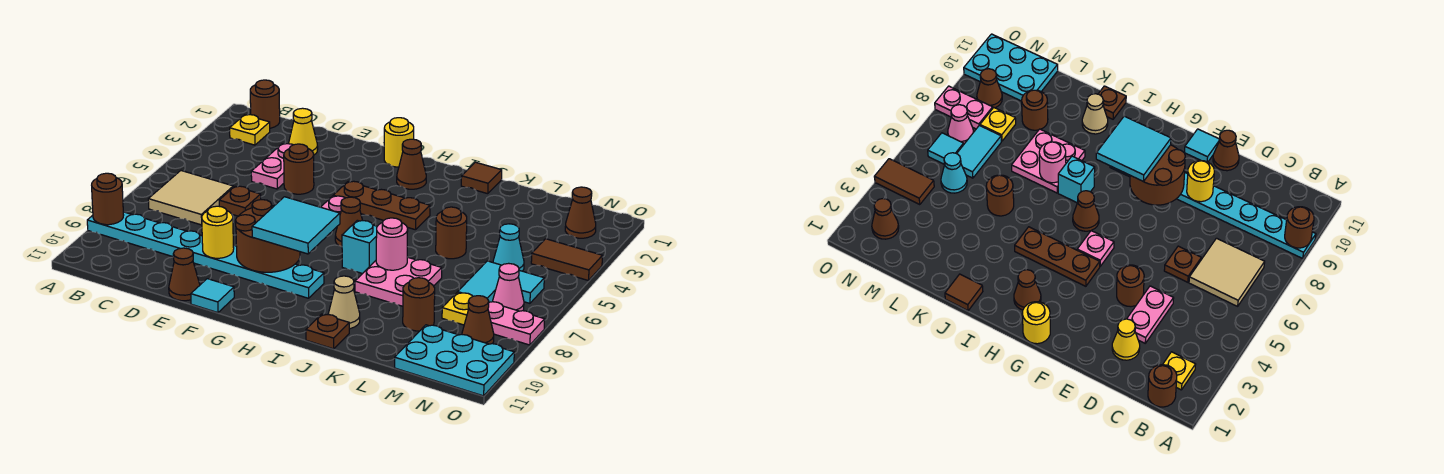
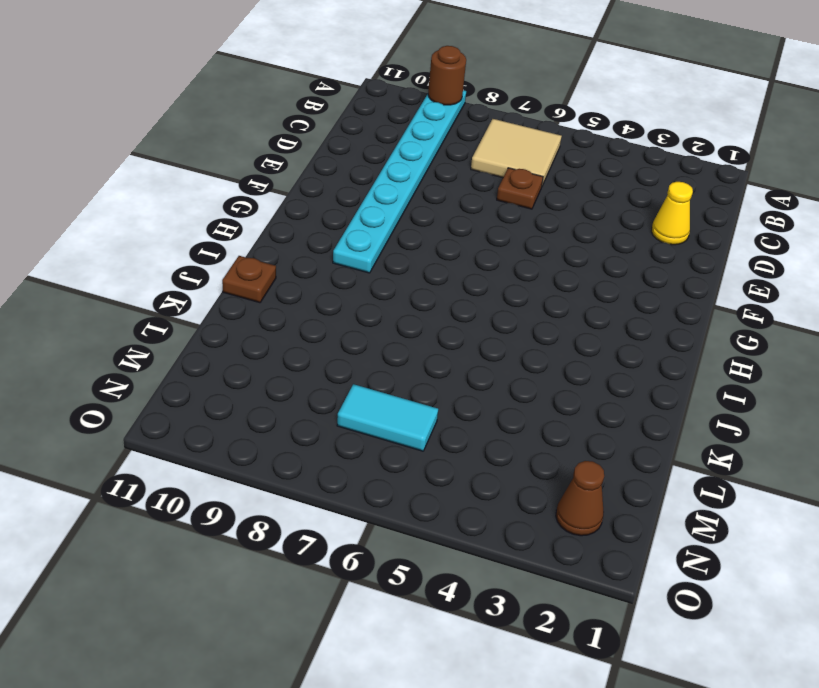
none -> brown round brick B1 level 1
none -> yellow plate B2 level 1
none -> pink plate D3:D4 level 1
none -> brown round brick E4 level 1

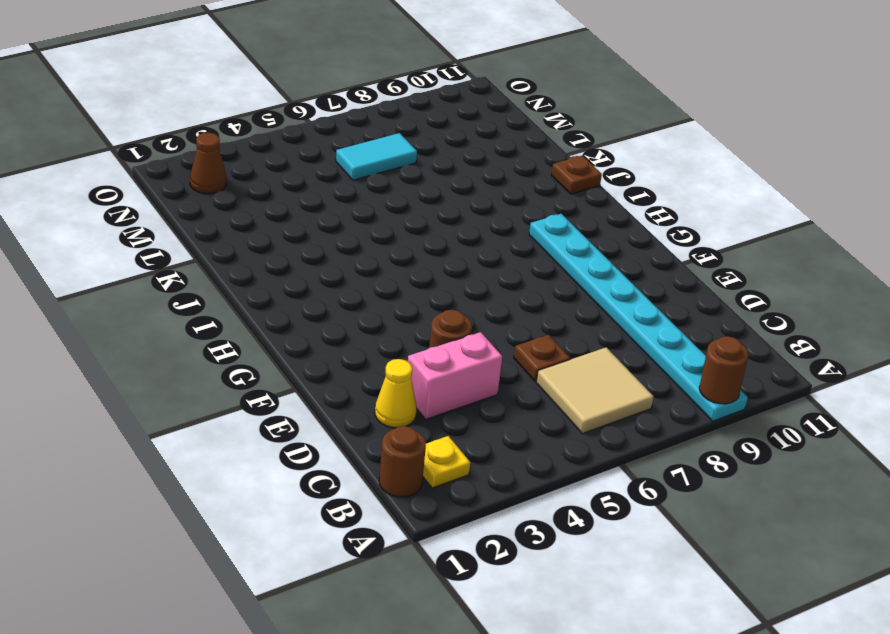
pink brick D3:D4 level 1 -> pink plate D3:D4 level 1
none -> brown cone E11 level 1
none -> cyan tile F11 level 1
none -> yellow round brick G1 level 1
none -> brown plate G4:I4 level 1

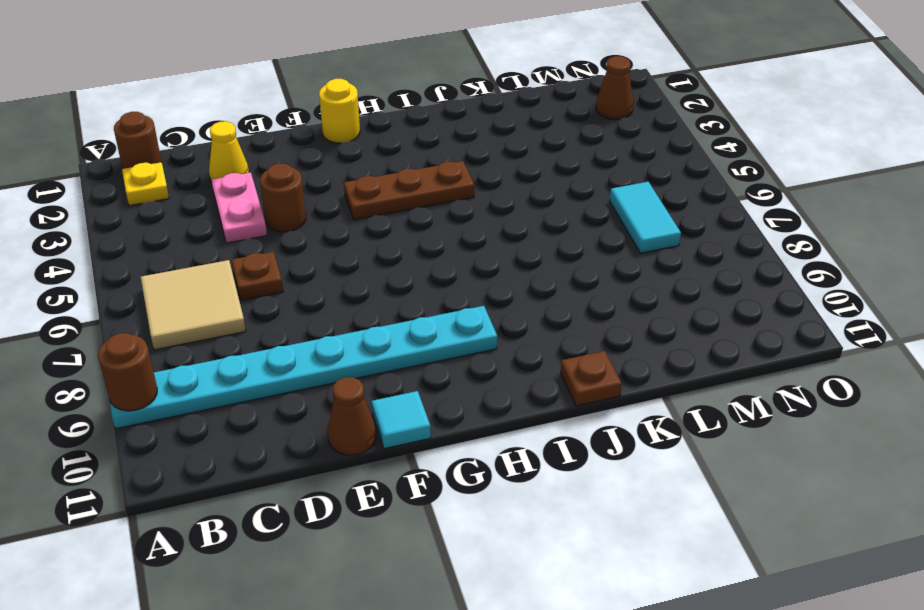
none -> pink plate G5 level 1
none -> brown cone H2 level 1
none -> brown cone H6 level 1
none -> cyan brick I7 level 1

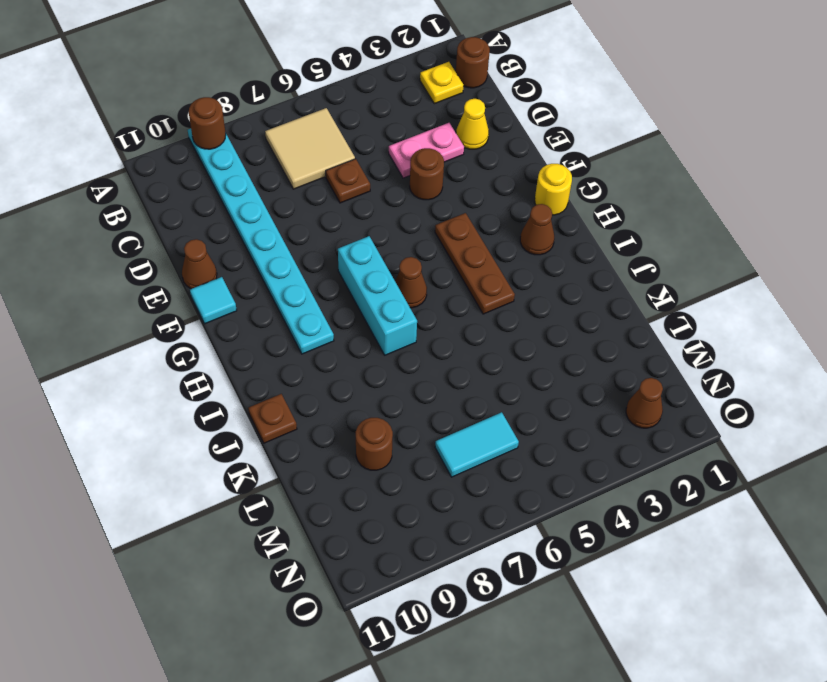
cyan brick G7:I7 level 1 -> cyan brick I7 level 1
none -> pink plate G5 level 1
none -> brown tile J1 level 1
none -> pink plate J7:K8 level 1
none -> tan cone J10 level 1

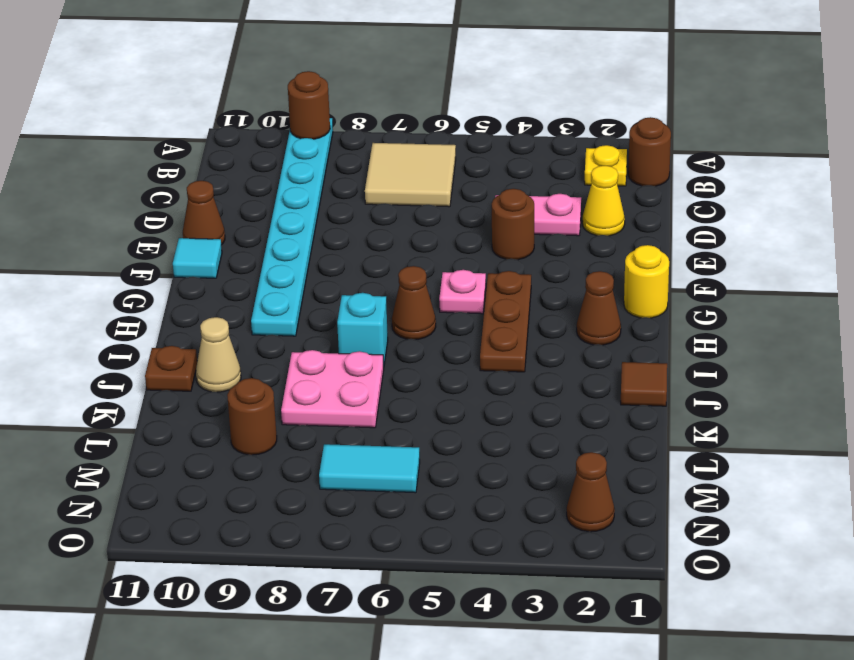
none -> brown plate D6 level 1
none -> brown round brick K5 level 1
none -> cyan cone M5 level 1
none -> yellow plate M8 level 1

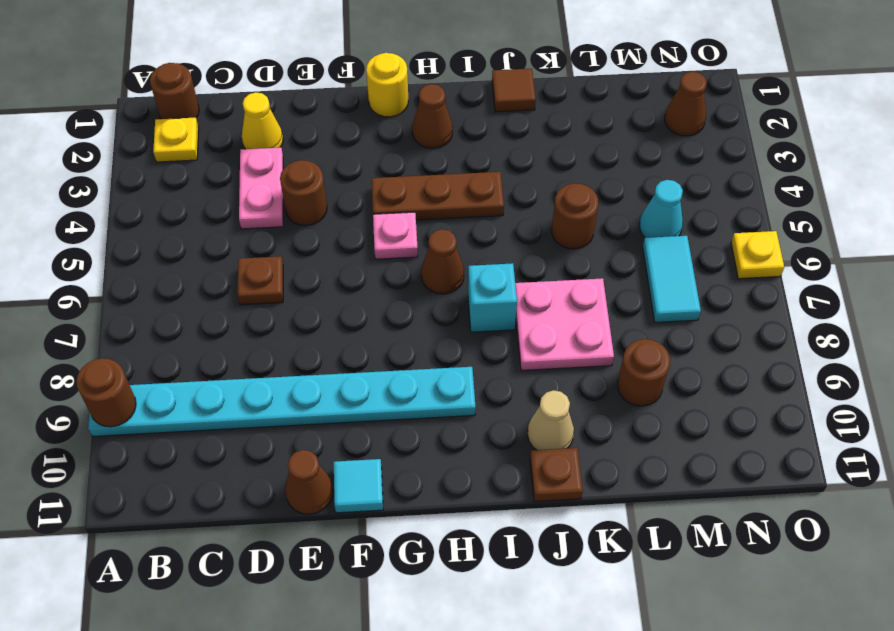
yellow plate O6 level 1 -> yellow plate M8 level 1
none -> tan tile B6:C7 level 1
none -> cyan plate M10:O11 level 1
none -> brown tile N4:O4 level 1
none -> cyan tile N6 level 1

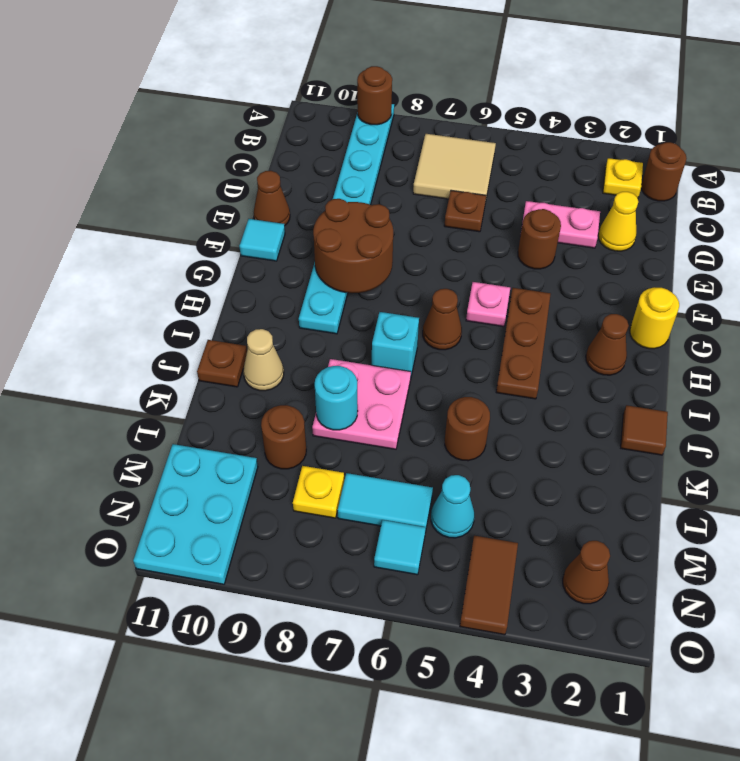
cyan round brick K8 level 2 -> none
none -> pink cone N7 level 1
none -> pink plate N8:O8 level 1
none -> brown cone N9 level 1
none -> yellow round brick E9 level 2

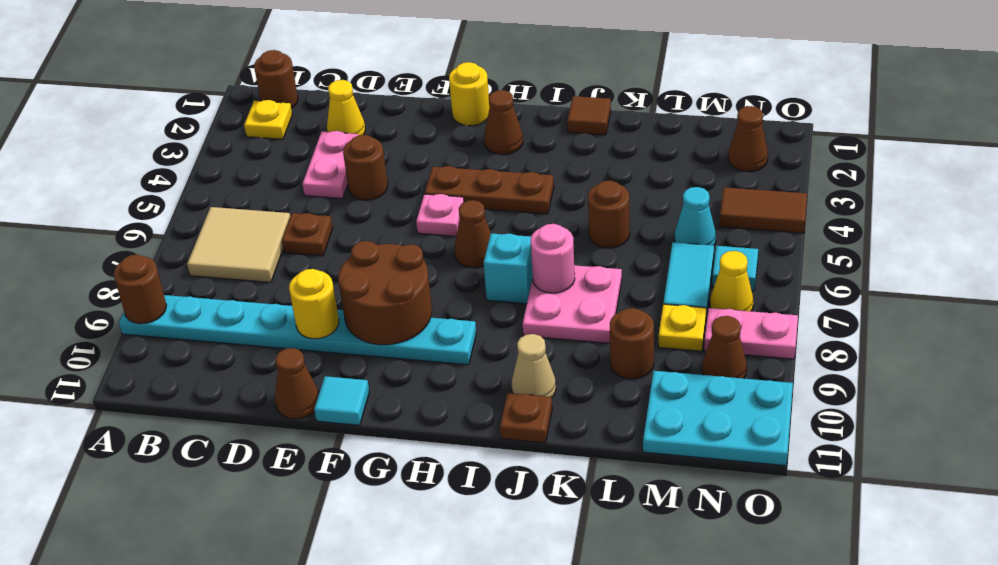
yellow cone N7 level 1 -> pink cone N7 level 1
none -> cyan tile G8:H9 level 3

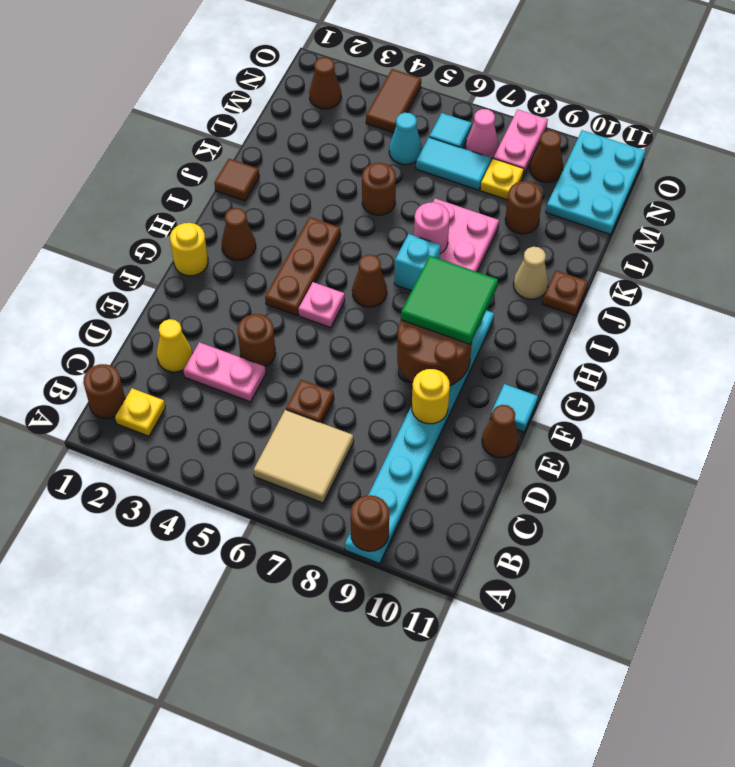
green tile G8:H9 level 3 -> cyan tile G8:H9 level 3

